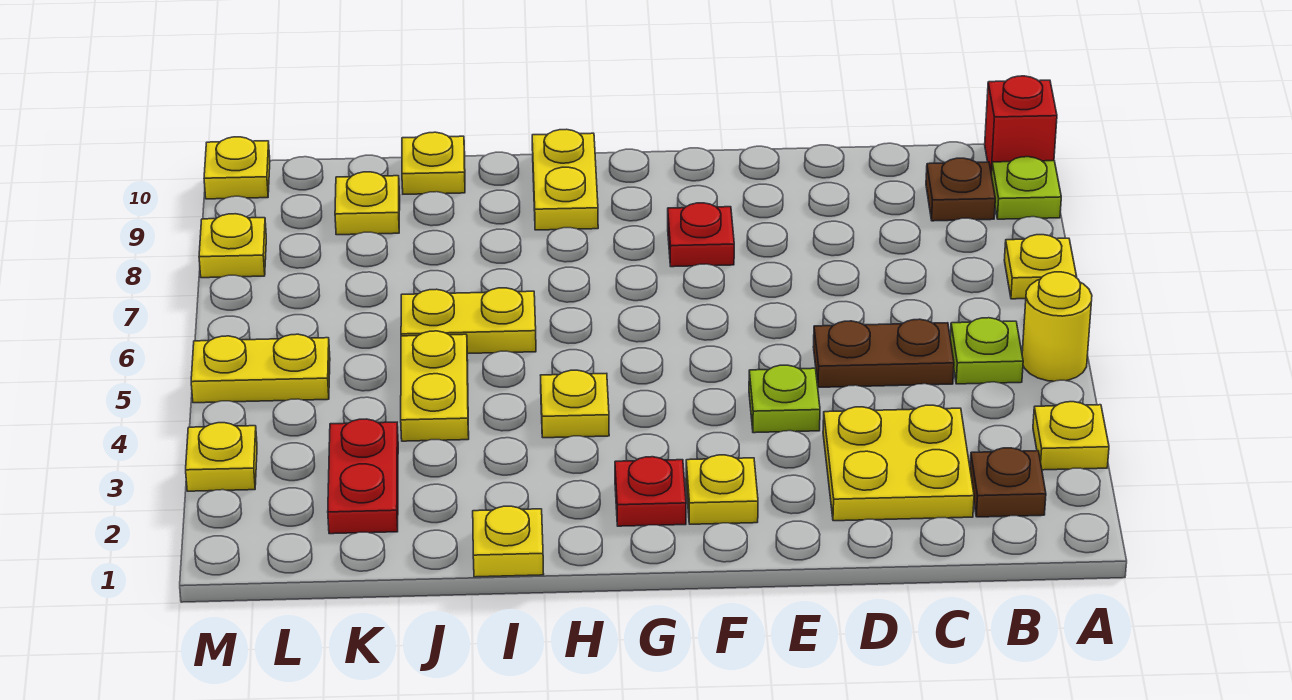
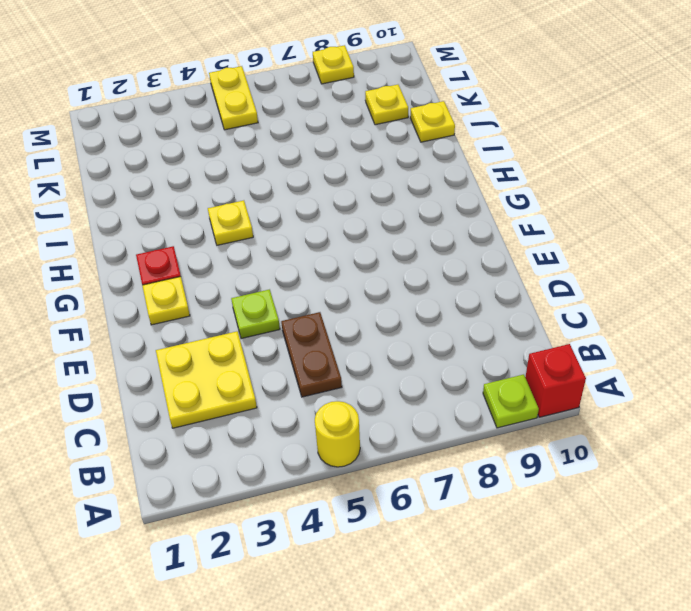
none -> yellow plate A3 level 1
none -> yellow plate A7 level 1
none -> brown plate B2 level 1

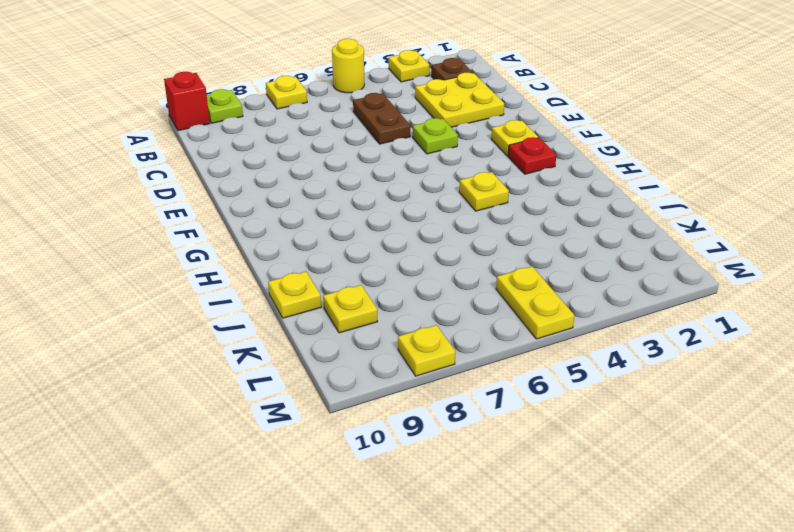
none -> lime plate B5 level 1
none -> brown plate B9 level 1
none -> red plate F8 level 1

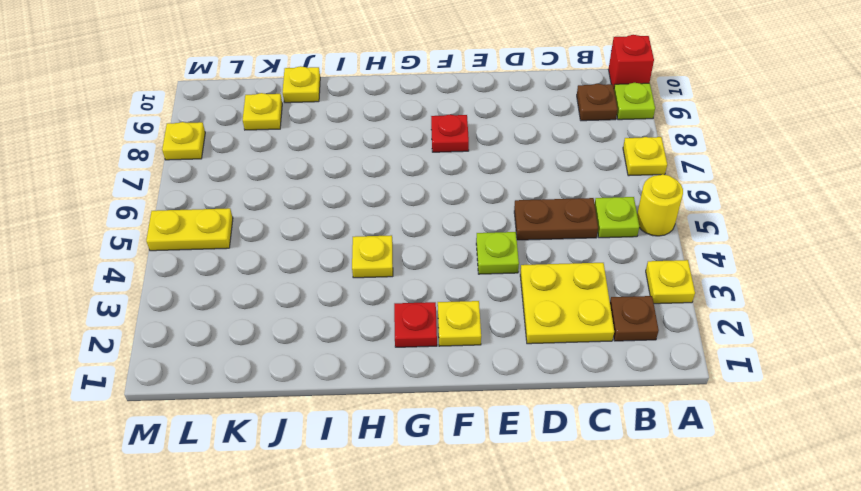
none -> yellow plate H9:H10 level 1
none -> yellow plate I1 level 1
none -> yellow plate I6:J6 level 1

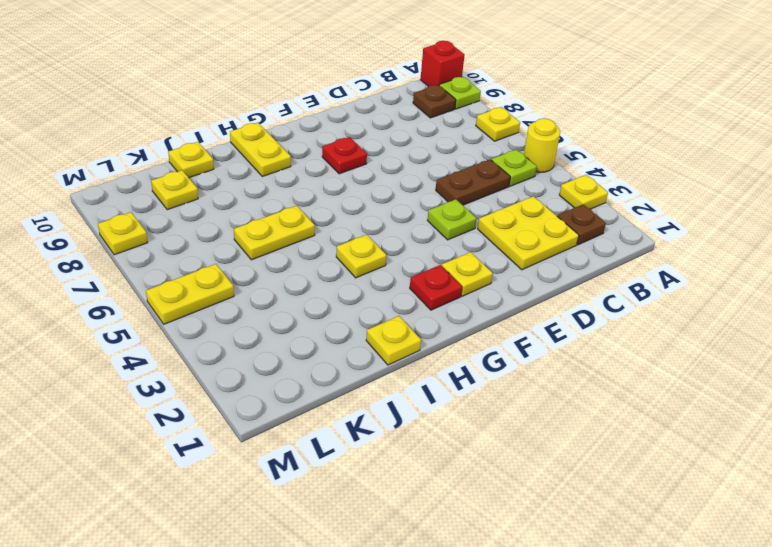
none -> yellow plate J4:J5 level 1
none -> red plate K2:K3 level 1
none -> yellow plate M3 level 1

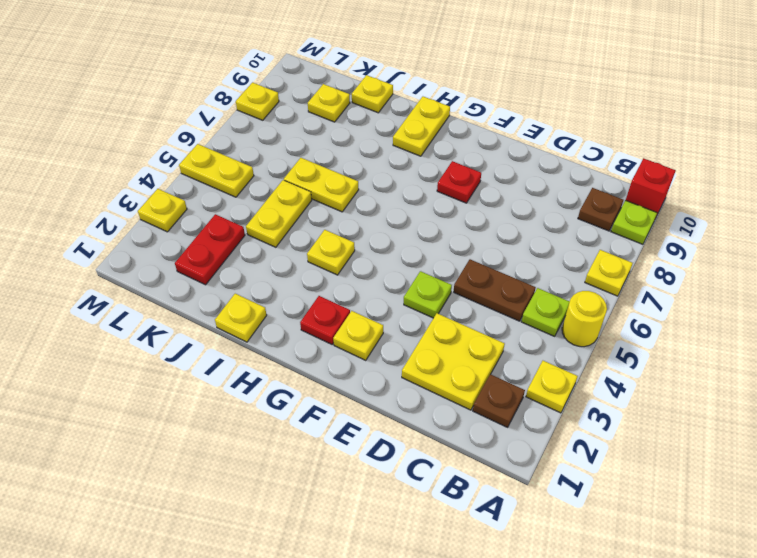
none -> yellow plate M10 level 1

